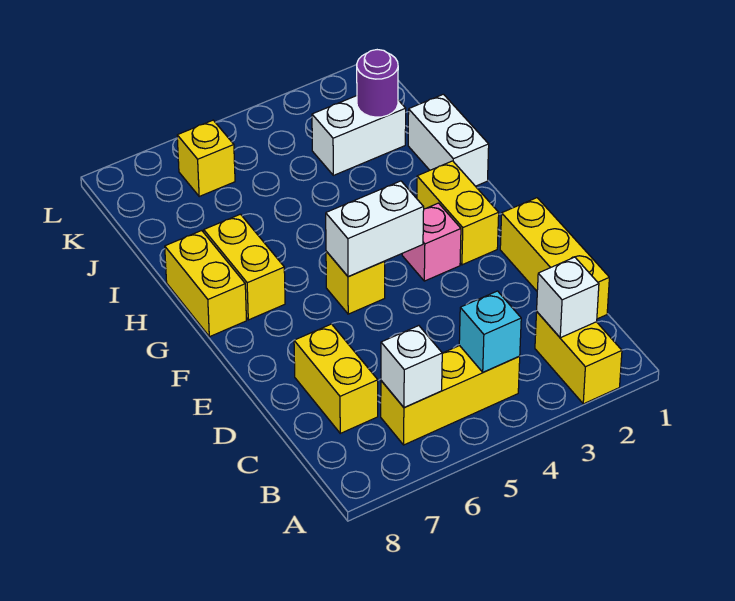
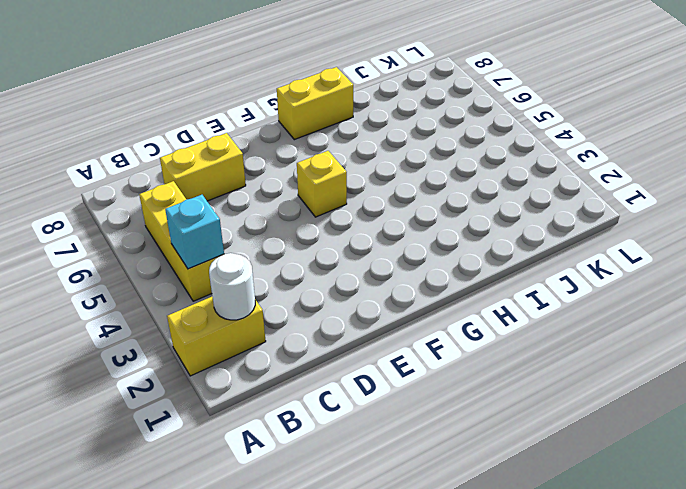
white round brick B2 level 2 -> white brick B2 level 2
none -> yellow brick C1:E1 level 1
none -> yellow brick F2:G2 level 1
none -> pink brick F3 level 1

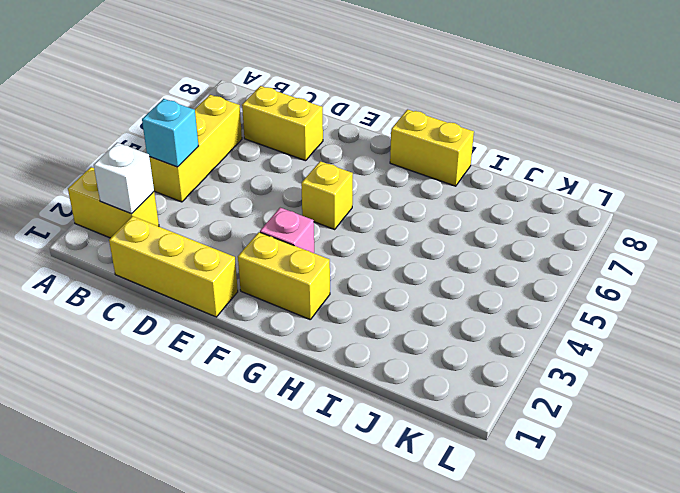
none -> yellow brick G7:H7 level 1
none -> white brick H1:I1 level 1
none -> white brick J2:J3 level 1

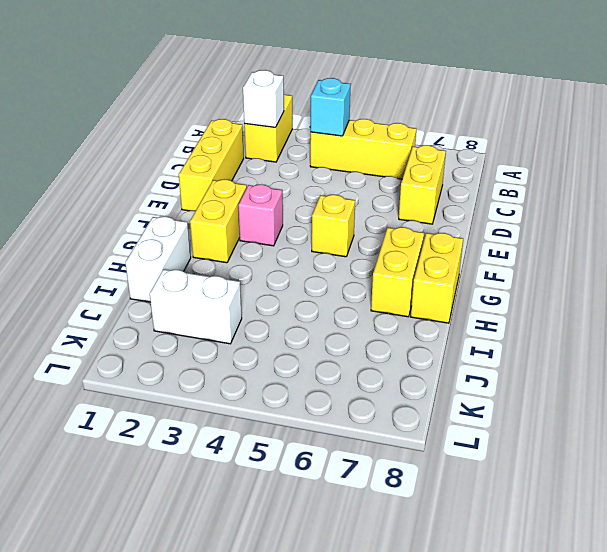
none -> yellow brick K6 level 1
none -> white brick B6 level 2
none -> white brick F4:F5 level 2

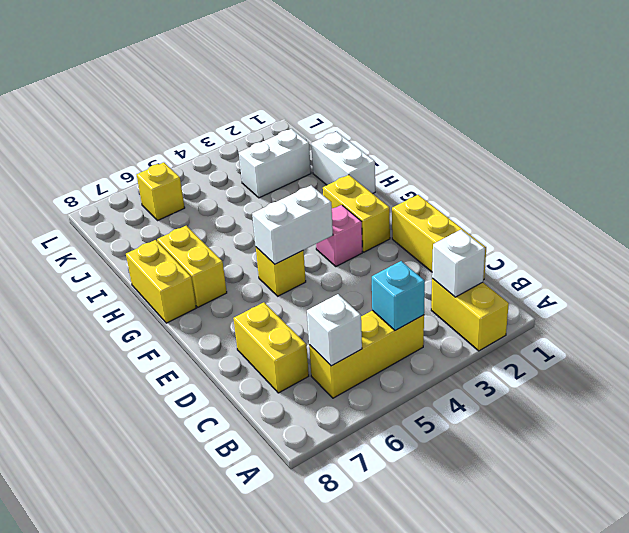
none -> purple round brick J2 level 2

